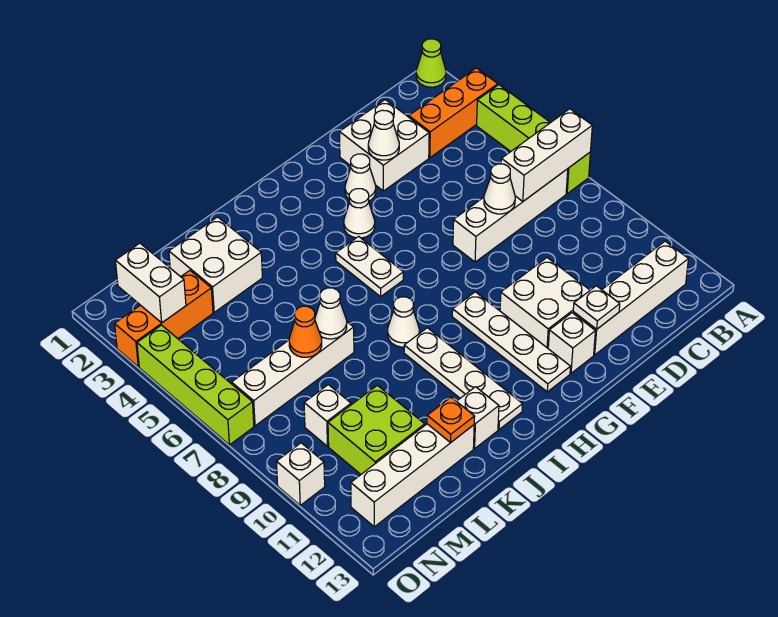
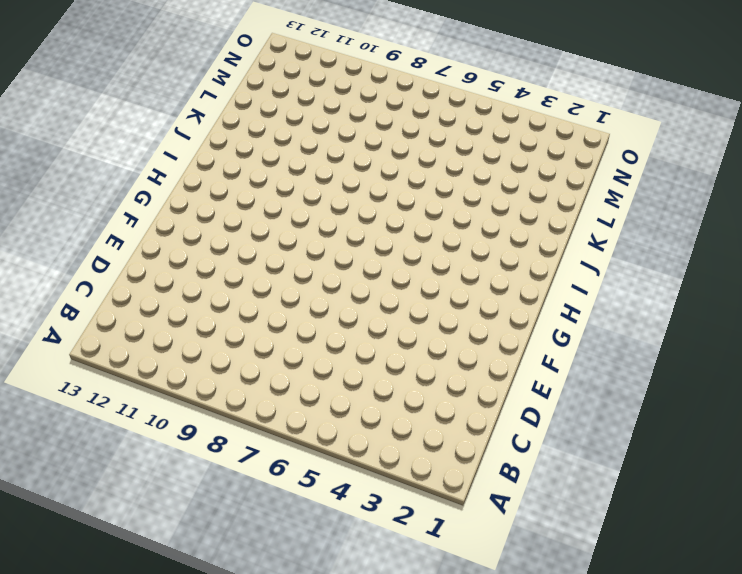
none -> lime cone A1 level 1
none -> orange brick A3:C3 level 1
none -> lime brick A4:A7 level 1
none -> white brick B7:E7 level 1

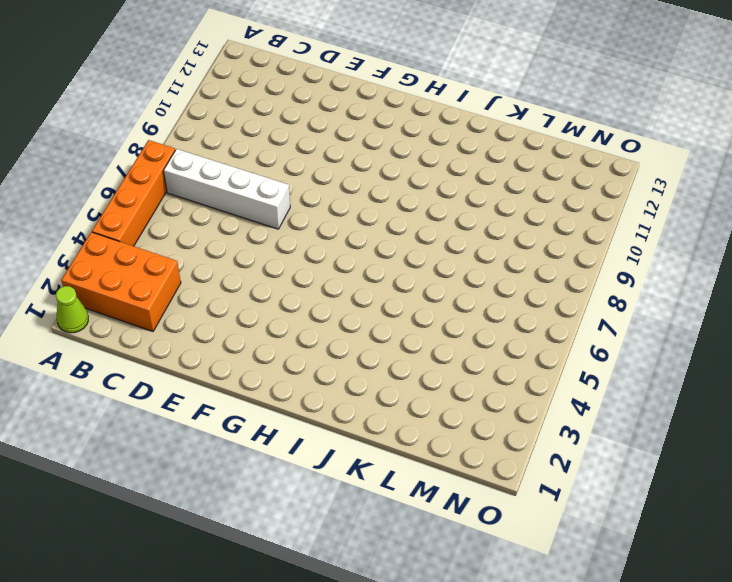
orange brick A2:C3 level 1 -> orange brick A3:C3 level 1
orange brick A4:A7 level 1 -> lime brick A4:A7 level 1
none -> white brick B12:E12 level 1
none -> white brick D2:E3 level 1
none -> white brick E10:F11 level 1
none -> white cone F3 level 1

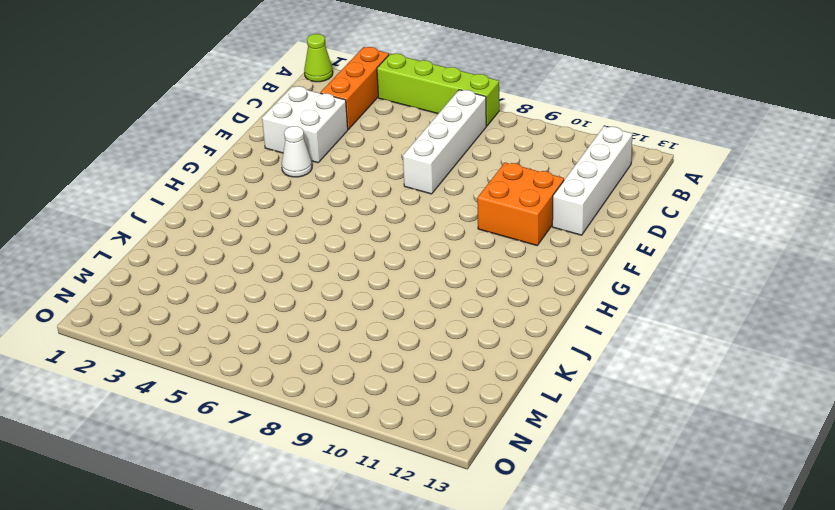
orange brick E10:F11 level 1 -> white brick E10:F11 level 1
none -> white brick F12 level 1
none -> white cone G4 level 1
none -> white plate G9:G12 level 1
none -> white plate H5:H6 level 1

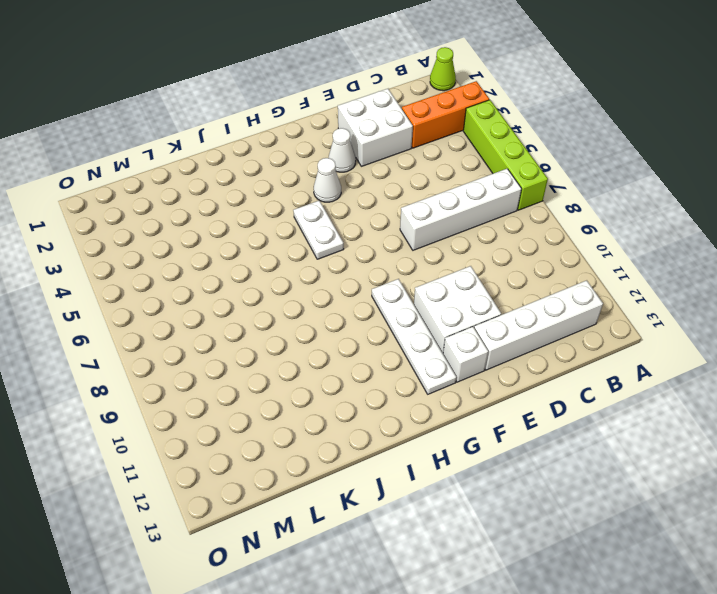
none -> white cone I8 level 1
none -> white plate I9:I12 level 1
none -> white brick J12 level 1
none -> white brick K2:L3 level 1

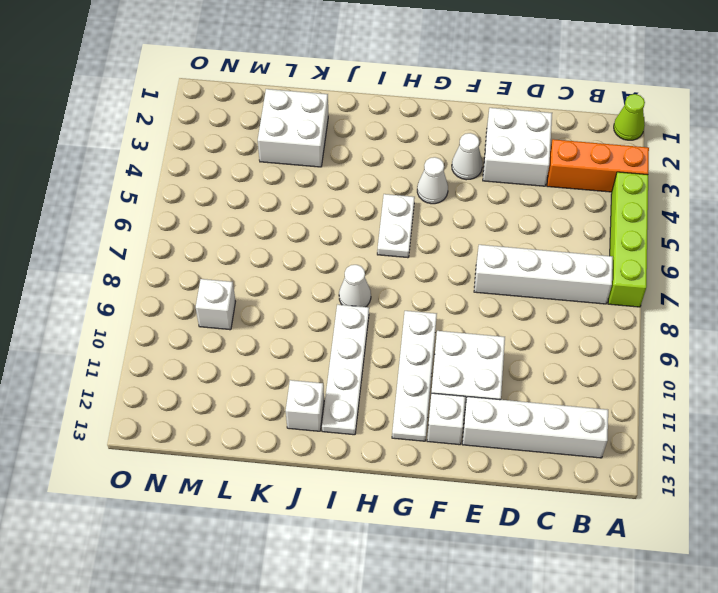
none -> white brick K7:N7 level 1
none -> white brick K12:N12 level 1
none -> lime brick L10:M11 level 1
none -> orange brick M3:O3 level 1

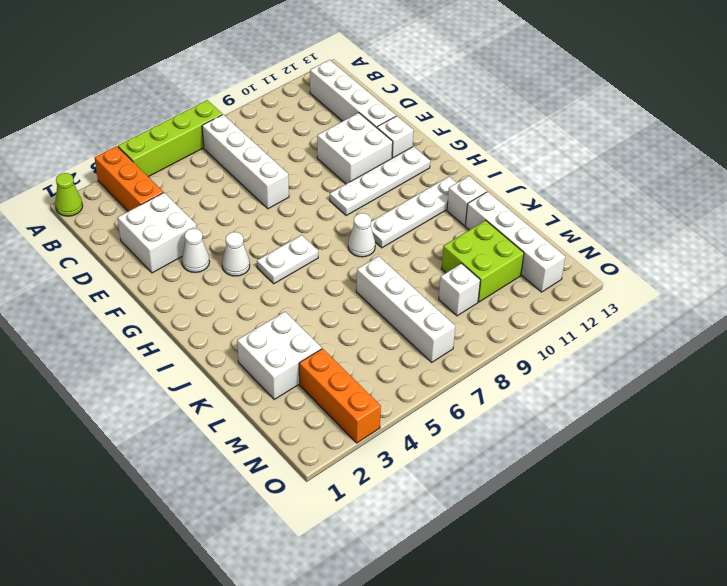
none -> lime brick O4:O7 level 1
none -> white brick O10 level 1
none -> white brick A7:C7 level 2
none -> white cone D7 level 2

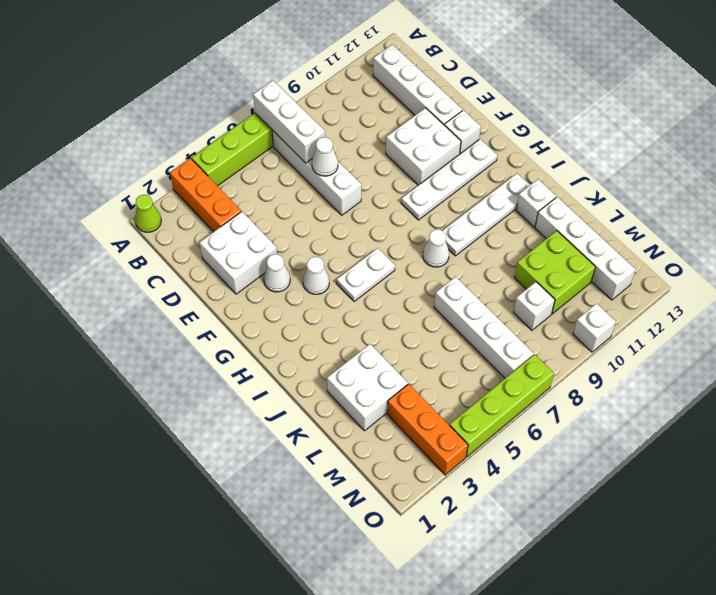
none -> white cone E3 level 2
none -> white plate E12 level 2
none -> white cone K7 level 2
none -> orange plate K12 level 2

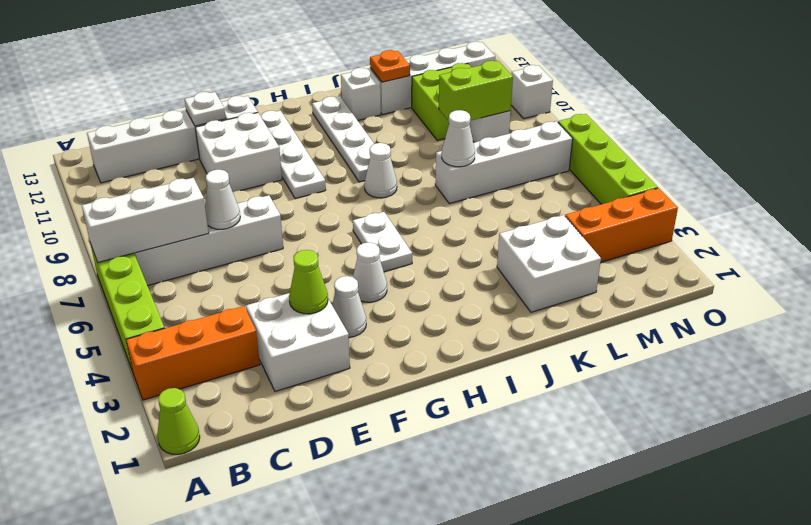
lime cone E3 level 2 -> white cone E3 level 2
lime brick L9:M9 level 2 -> none
none -> orange cone L7 level 2
none -> white brick N2:N3 level 2

